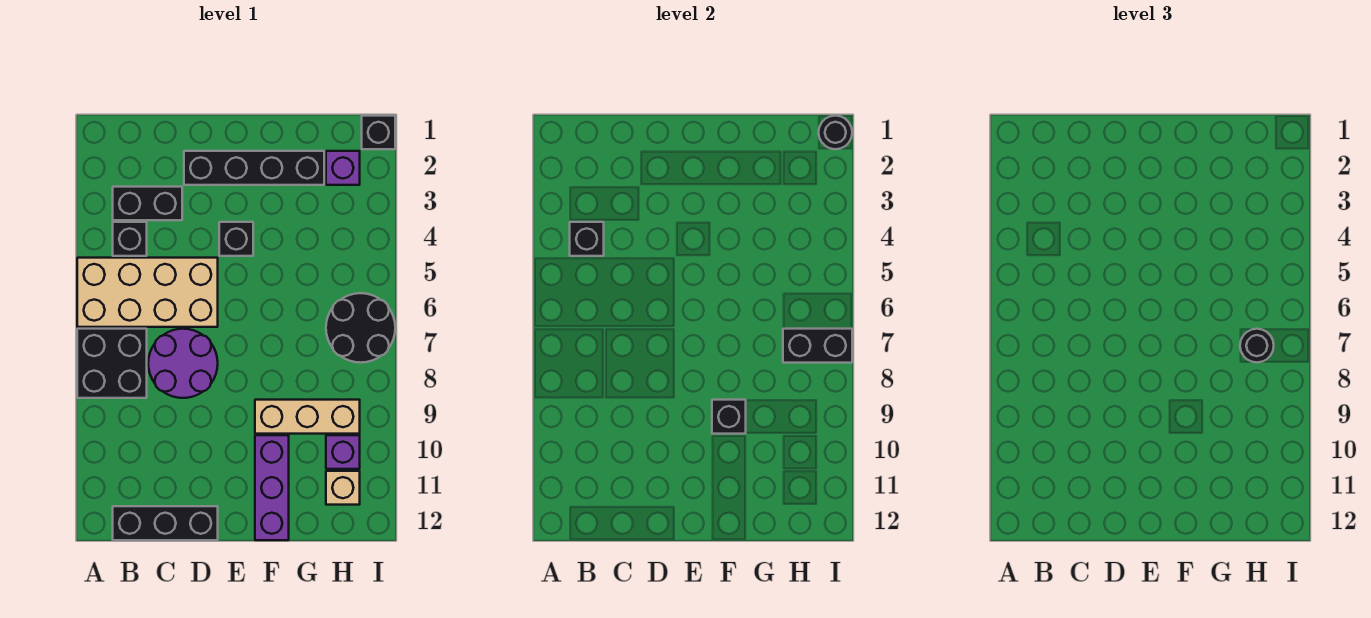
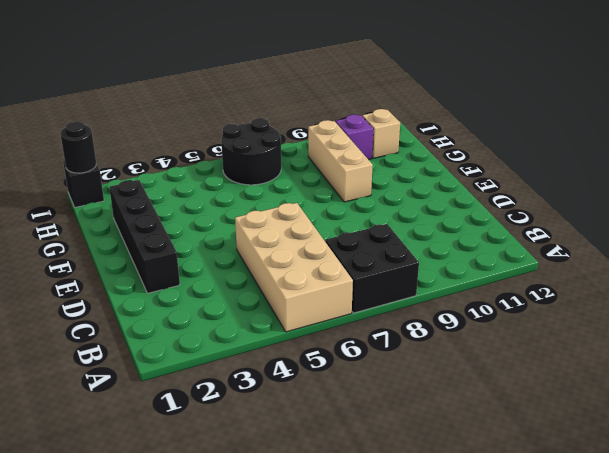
none -> black brick B3:C3 level 1
none -> black brick B4 level 1
none -> black brick B12:D12 level 1

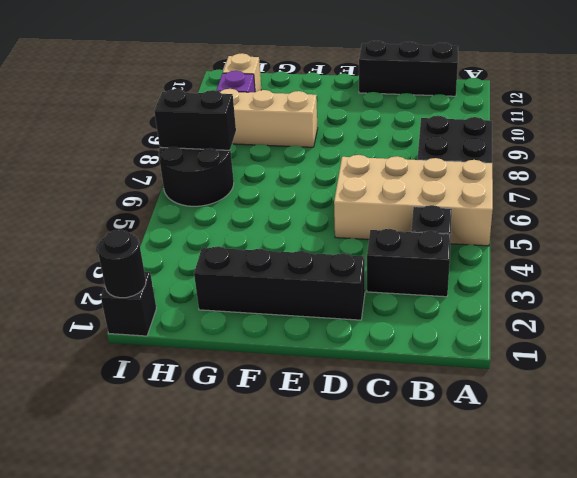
none -> purple round brick C7:D8 level 1
none -> black brick E4 level 1
none -> purple brick F10:F12 level 1

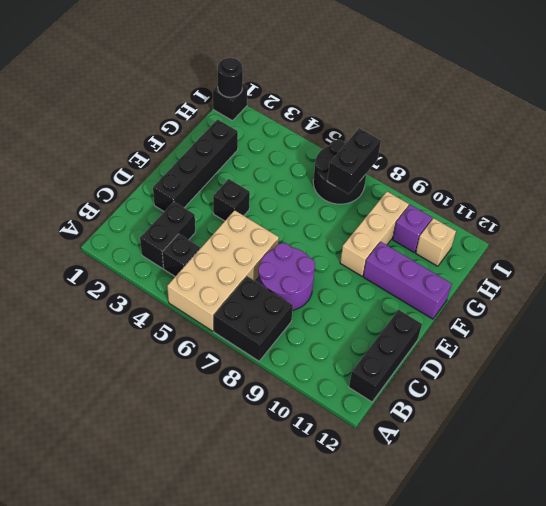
none -> purple brick H2 level 1
none -> black brick B4 level 2
none -> black brick F9 level 2

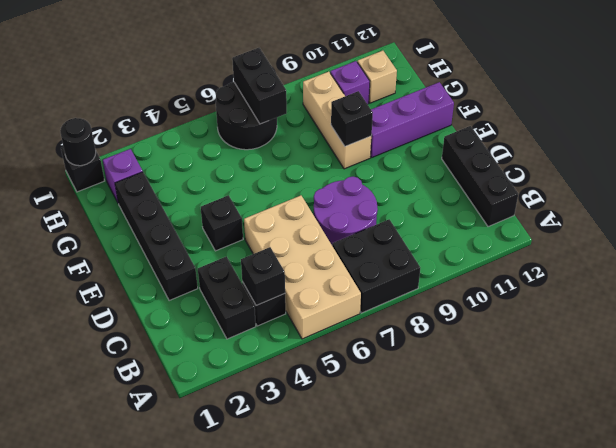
none -> black round brick H7 level 3

